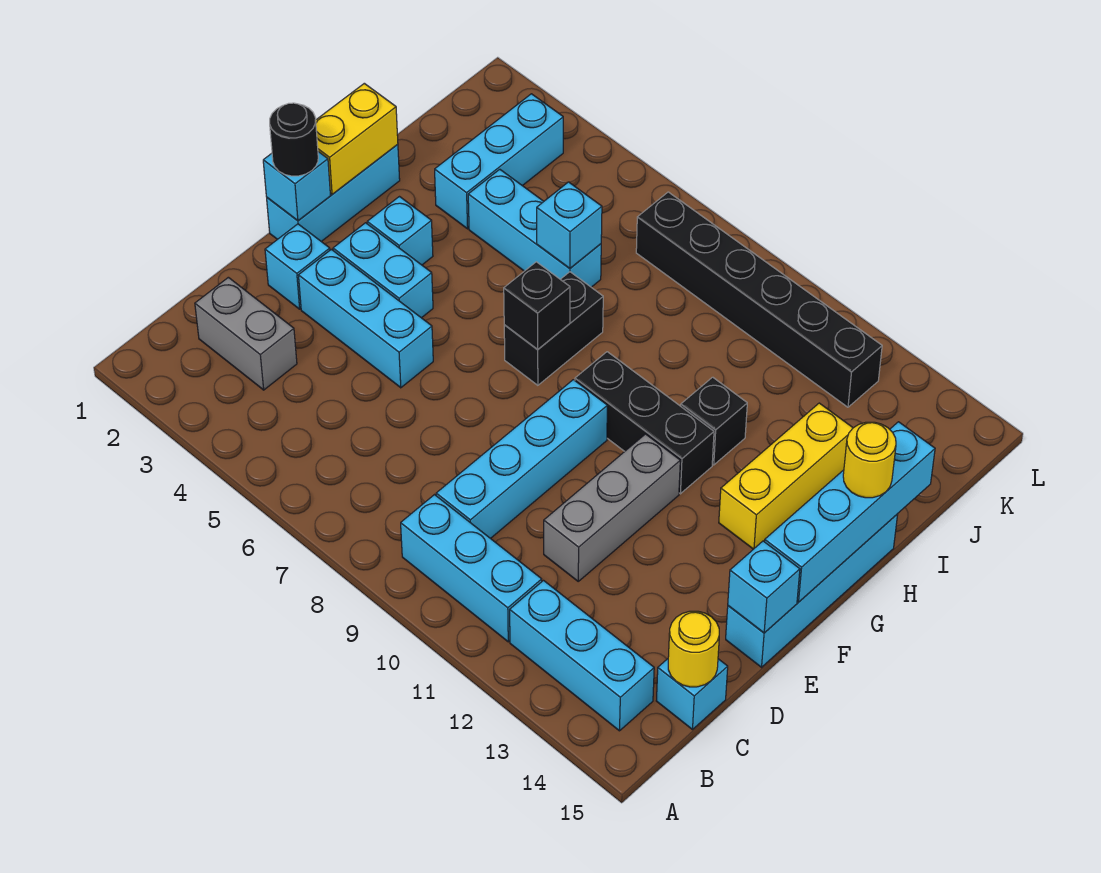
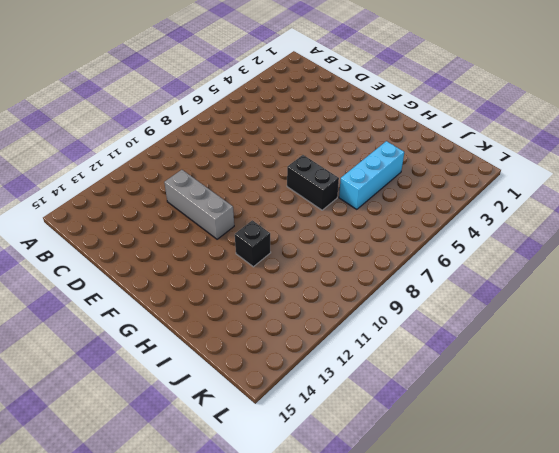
none -> cyan brick B9:B11 level 1
none -> cyan brick B12:B14 level 1
none -> grey brick C2:C3 level 1

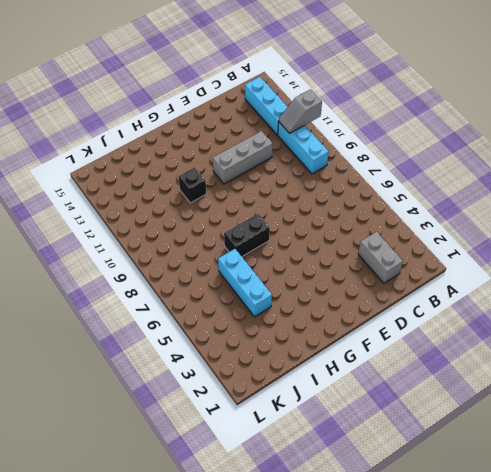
grey slope A11:B11 level 2 top A -> none
none -> cyan brick C9:F9 level 1
none -> cyan brick C15 level 1
none -> cyan brick E2 level 1

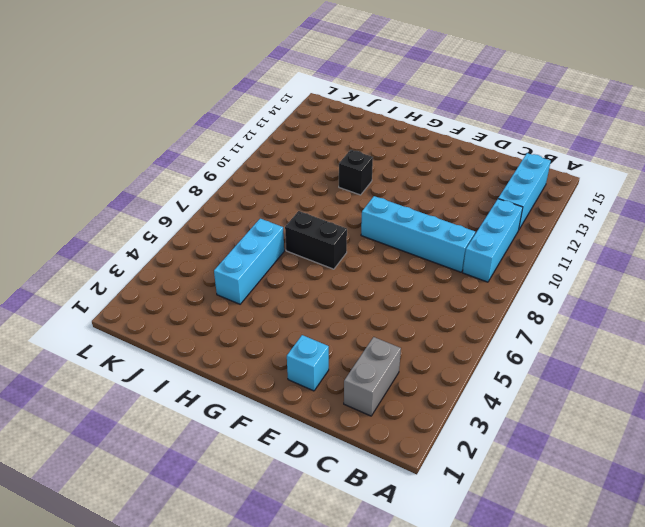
none -> cyan brick C15 level 1
none -> grey brick D11:F11 level 1
none -> cyan brick E3:E5 level 1

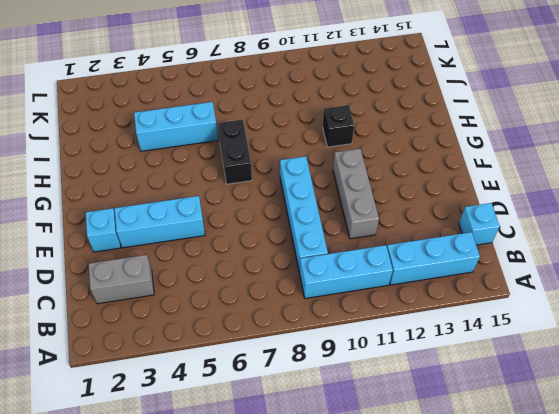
none -> cyan brick E15:H15 level 1
none -> cyan brick F1:H1 level 1
none -> cyan brick F3:F4 level 1

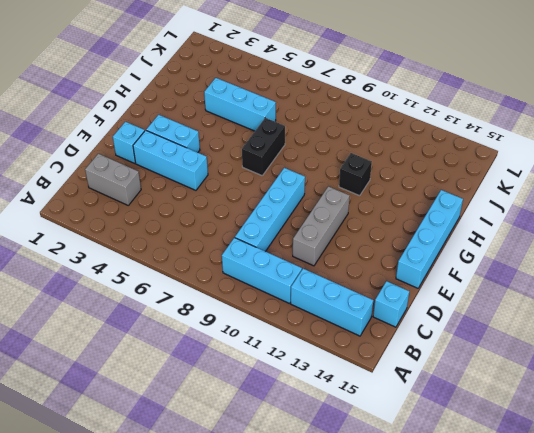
none -> cyan brick F1:H1 level 1
none -> cyan brick G3 level 1
none -> black brick G9:G11 level 1

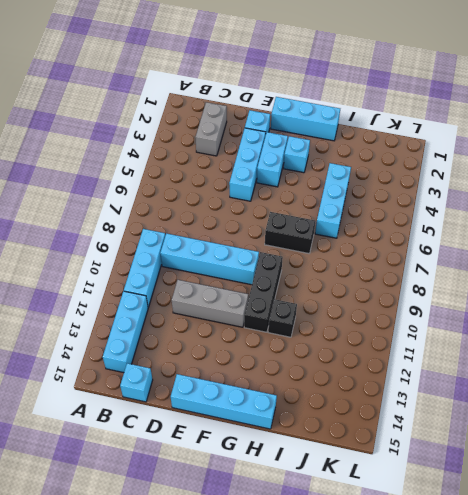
none -> yellow brick G13:I13 level 1
none -> cyan brick I3:K3 level 1
none -> black brick K7:K12 level 1

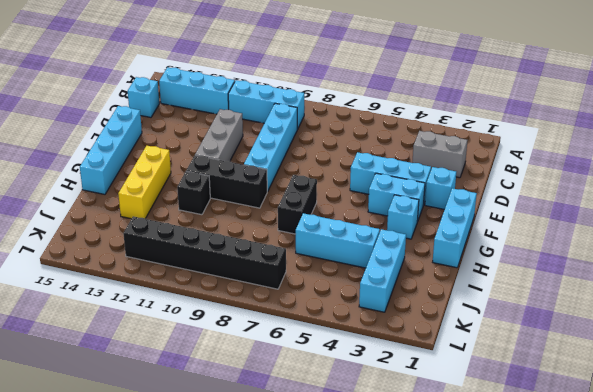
none -> yellow round brick C15 level 2
none -> cyan brick E15 level 2
none -> cyan brick F1 level 2

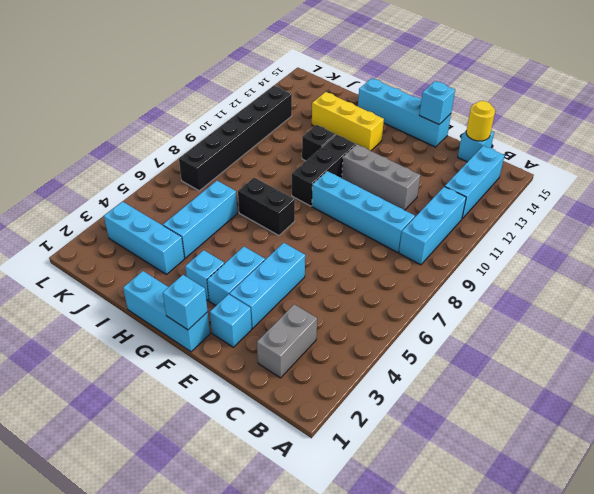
none -> cyan brick F15:I15 level 2
none -> yellow brick G1:H1 level 2
none -> black brick G7 level 2

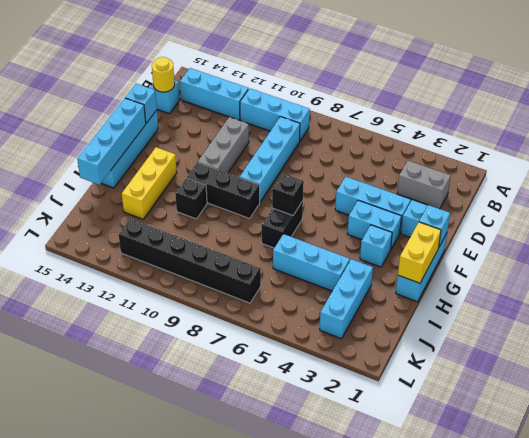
none -> cyan brick I6 level 2
none -> black round brick F1 level 3
none -> yellow round brick H15 level 3

